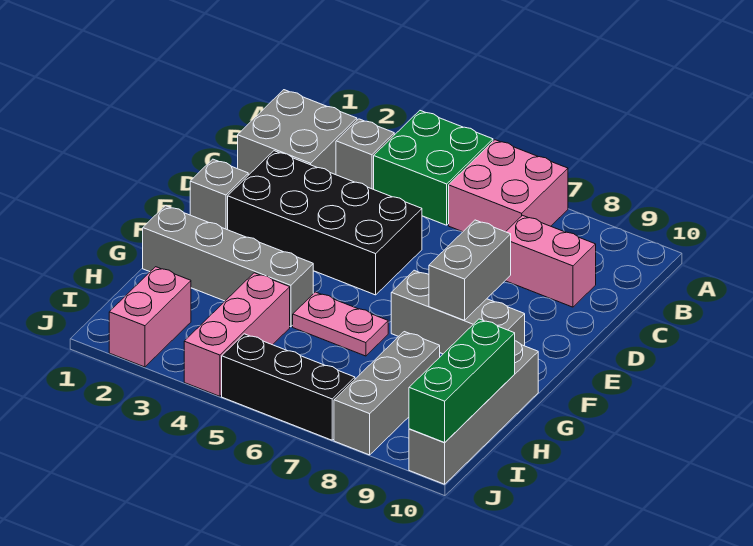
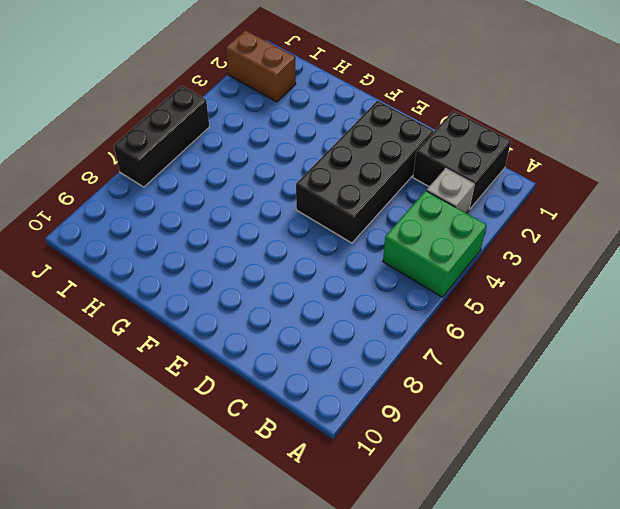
black brick B1:C2 level 1 -> grey brick B1:C2 level 1
brown brick I2:J2 level 1 -> pink brick I2:J2 level 1
none -> pink brick A6:B7 level 1
none -> pink brick C8:C9 level 1
none -> grey brick E1 level 1

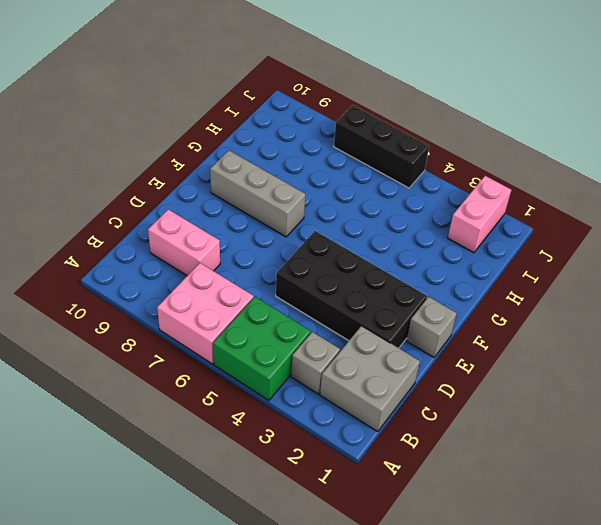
none -> grey brick G1:G4 level 1
none -> pink plate G5:G6 level 1
none -> grey brick G10:J10 level 1

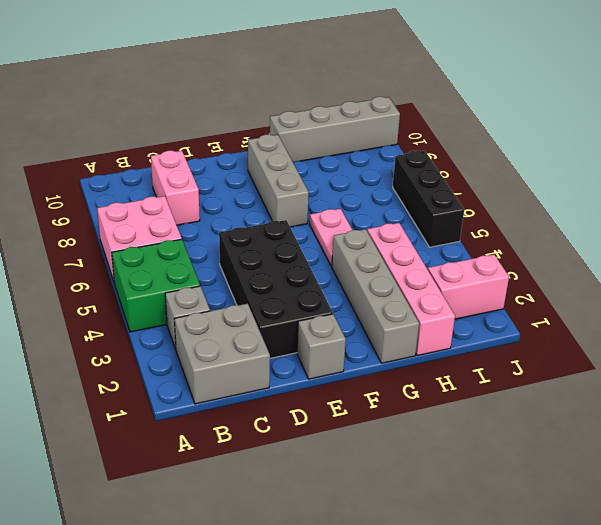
pink brick H1:H4 level 1 -> pink brick H4:J4 level 1
none -> grey brick H8:J8 level 1
none -> grey brick E8:F8 level 2
none -> green brick H10:J10 level 2

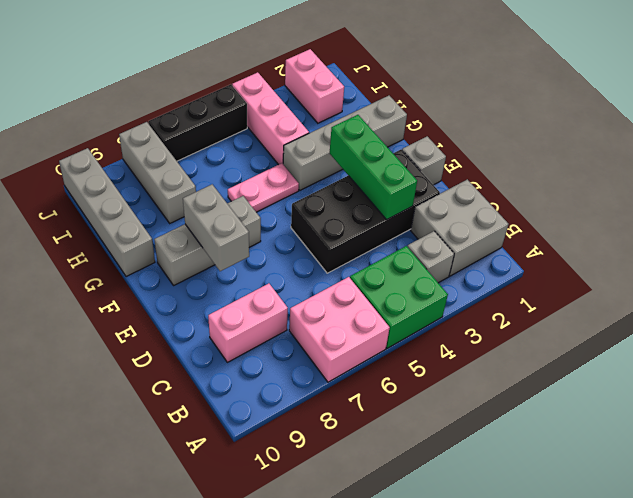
green brick D3:F3 level 2 -> green brick H10:J10 level 2

